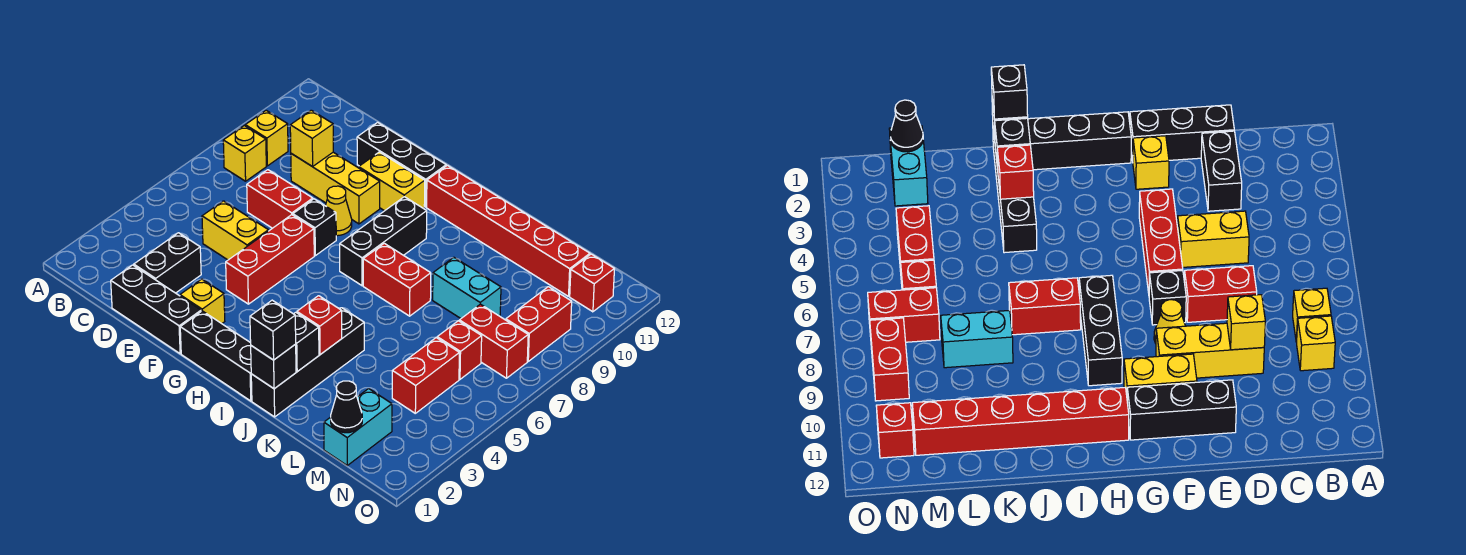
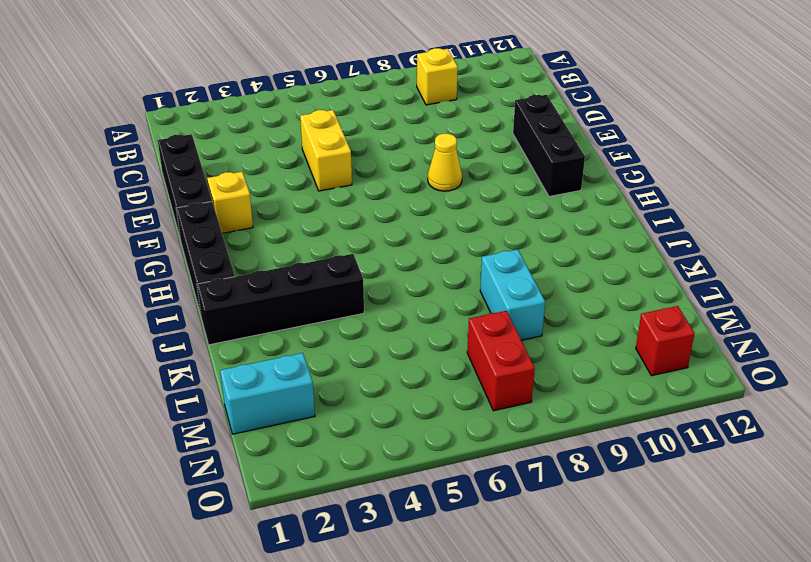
none -> yellow brick B8 level 1
none -> black brick D2:D3 level 1
none -> red brick D7:E7 level 1
none -> yellow brick D9:F9 level 1

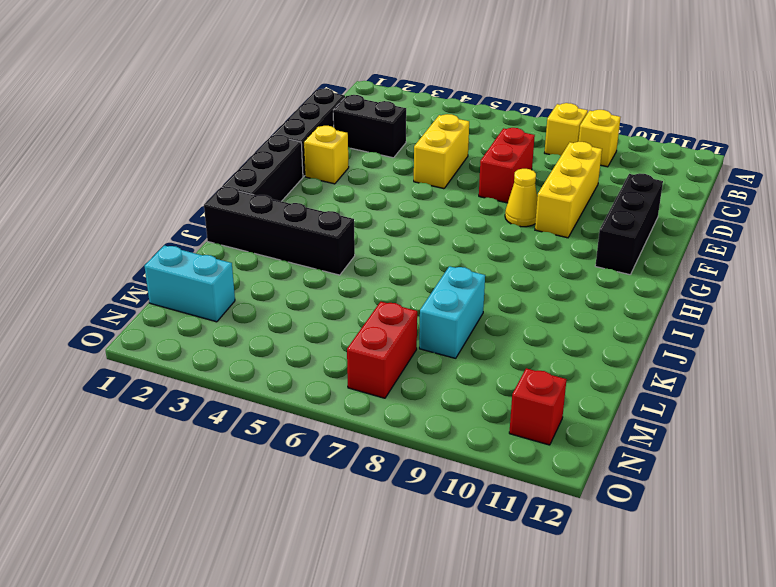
none -> red brick F4:F6 level 1
none -> black brick F7 level 1
none -> yellow brick F10:G10 level 1
none -> black brick H7:H9 level 1

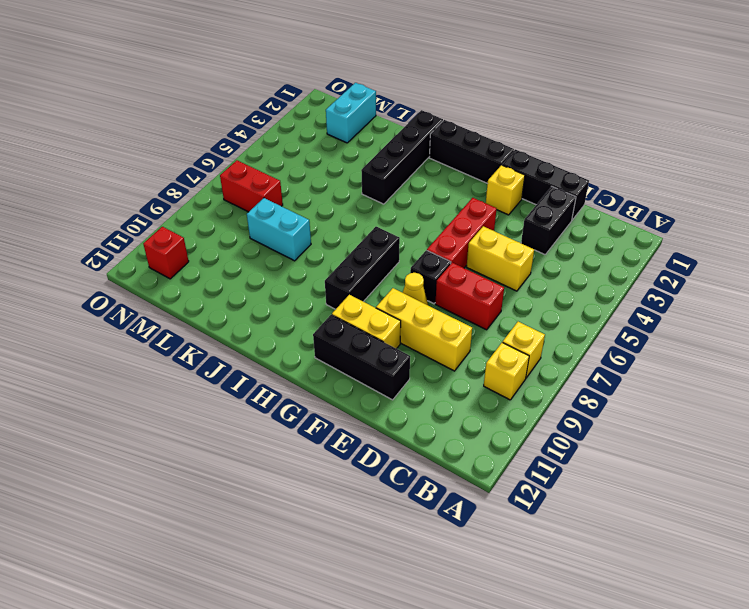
none -> red brick H11:M11 level 1
none -> red brick I7:J7 level 1
none -> red brick M4:M5 level 1
none -> red brick M6 level 1

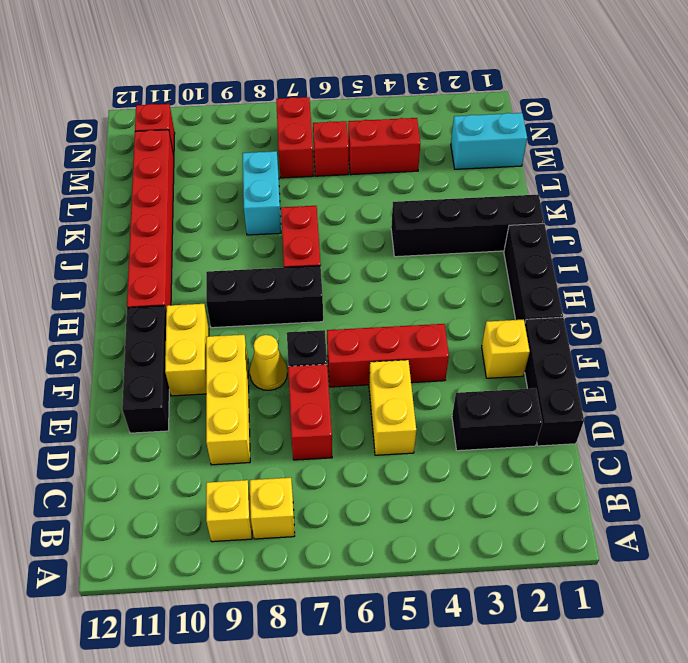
none -> red brick N8:N9 level 1
none -> yellow brick D9 level 2
none -> black brick J1 level 2
none -> black brick J2 level 2

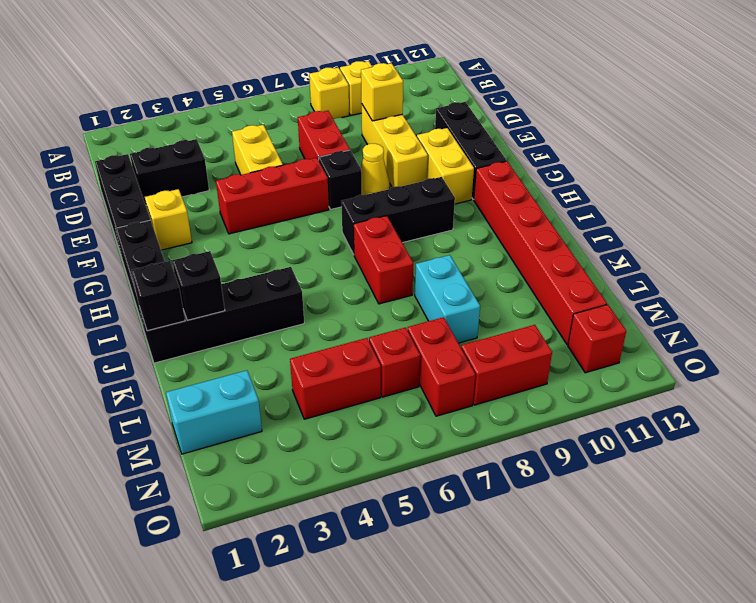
none -> red brick J3 level 2
none -> black cone M1 level 2
none -> black brick J1 level 3

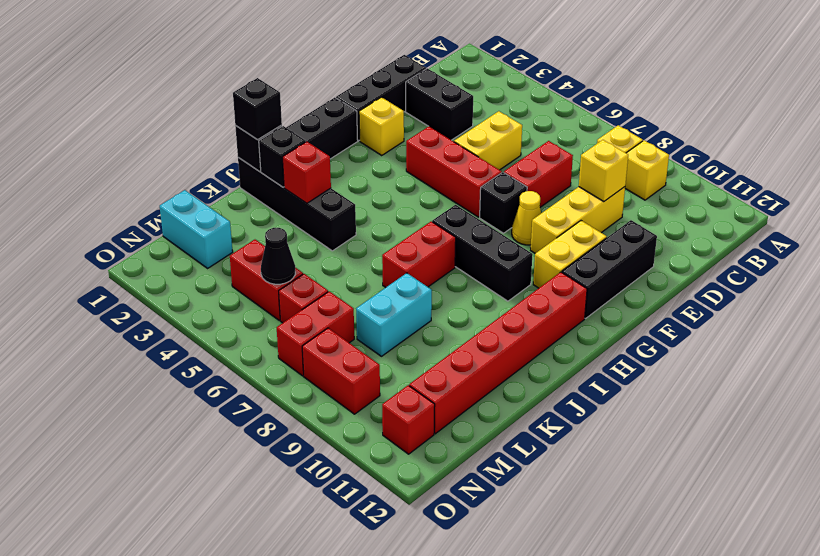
black cone M5 level 2 -> black cone M1 level 2

